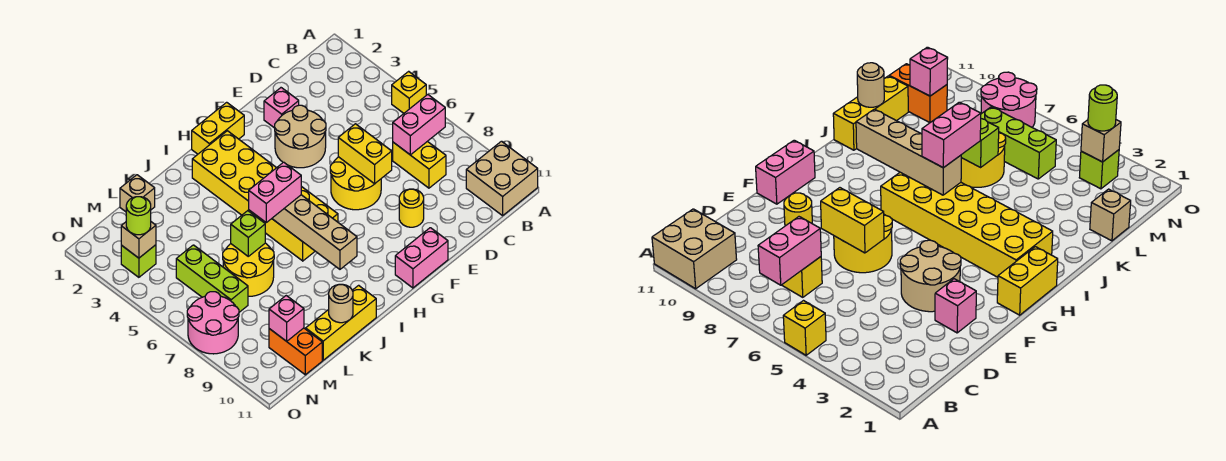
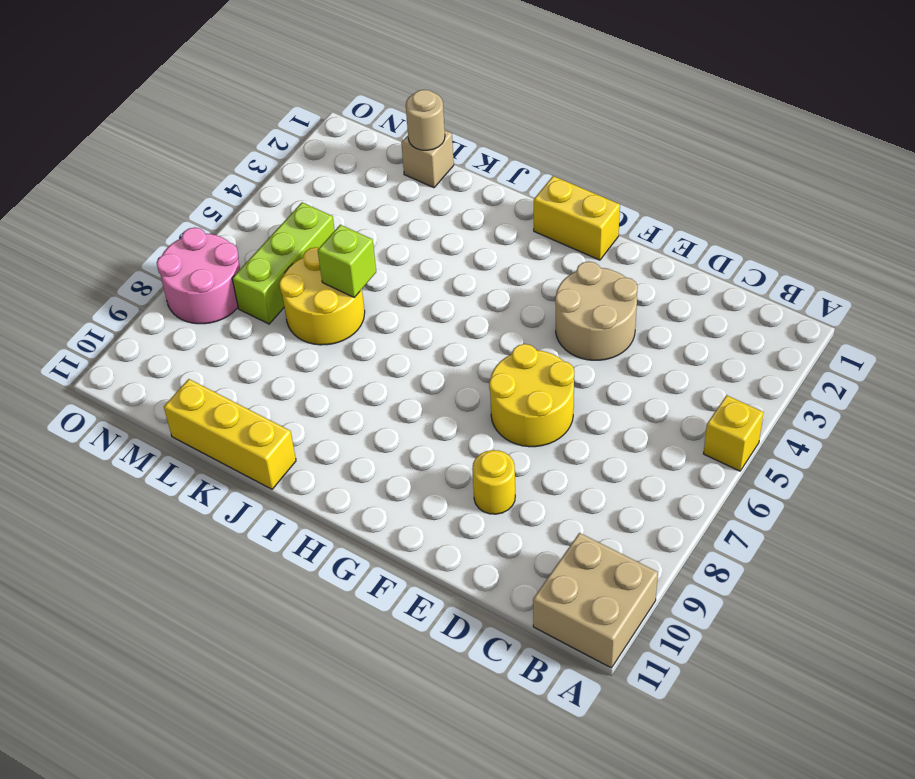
tan round brick L1 level 2 -> tan round brick K11 level 2
none -> yellow brick C7:C8 level 1
none -> pink brick E2 level 1
none -> pink brick F11:G11 level 1

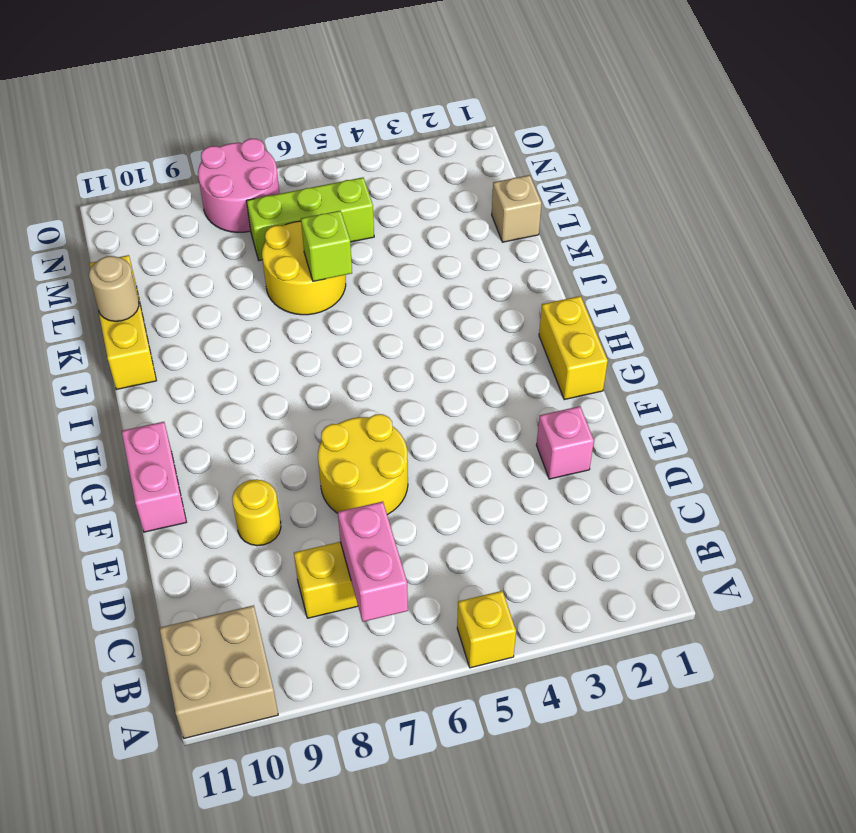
none -> tan round brick E3:F4 level 1
none -> yellow brick H2:I7 level 1
none -> orange brick M10:M11 level 1

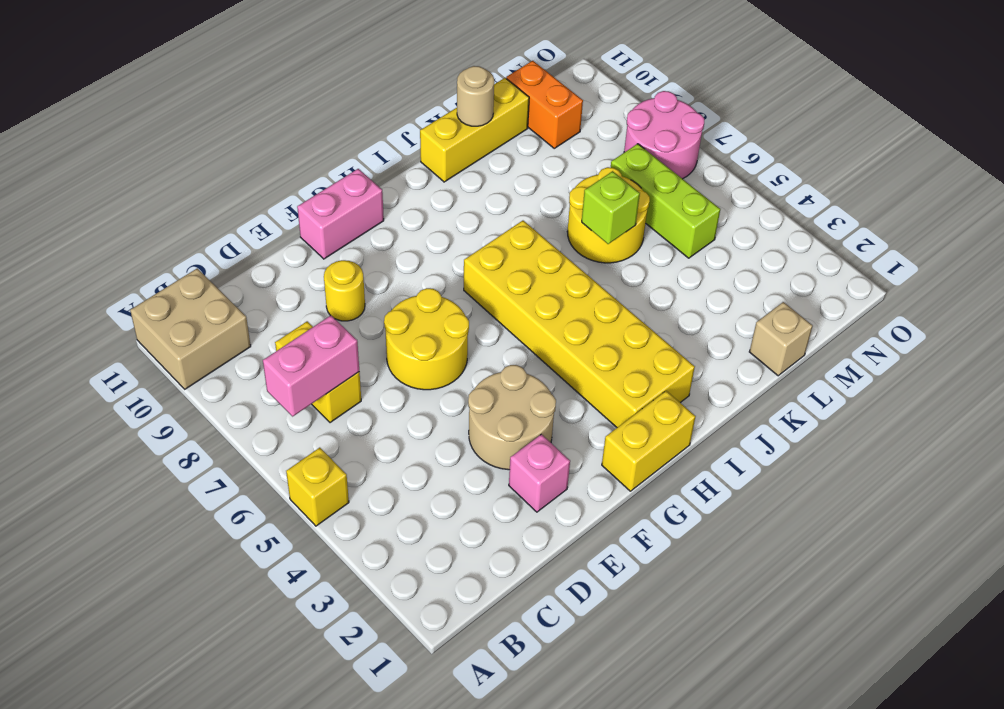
none -> lime brick N3 level 1
none -> yellow brick E6:E7 level 2
none -> tan brick I6:I9 level 2

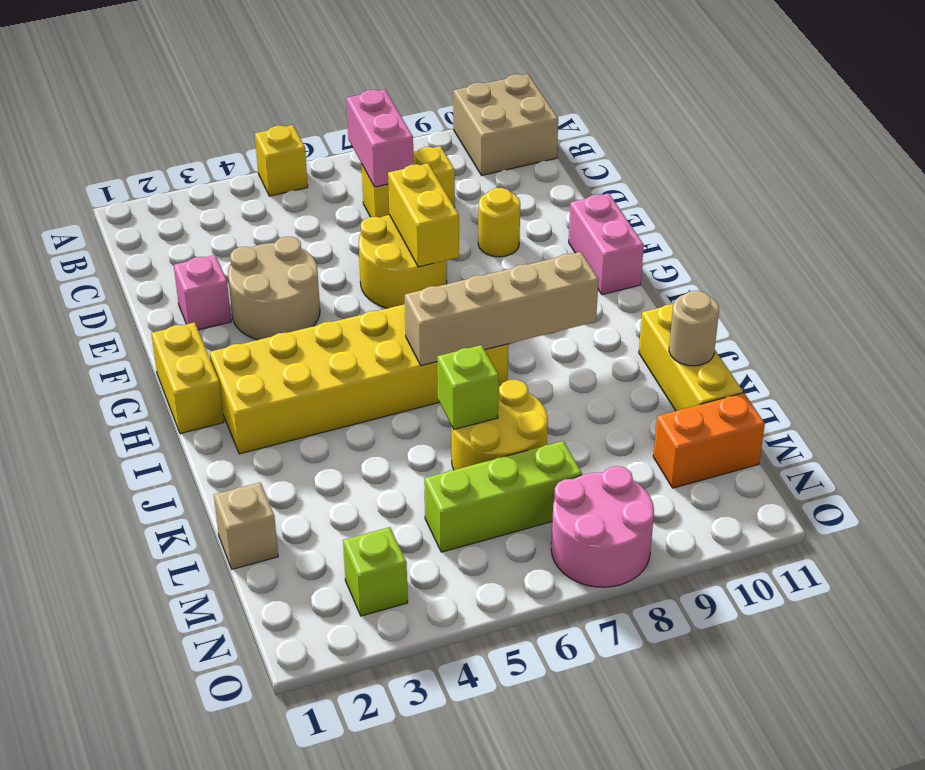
yellow brick E7:F7 level 2 -> yellow brick E6:E7 level 2
none -> pink brick M10 level 2
none -> tan brick N3 level 2
none -> pink brick I6:J6 level 3

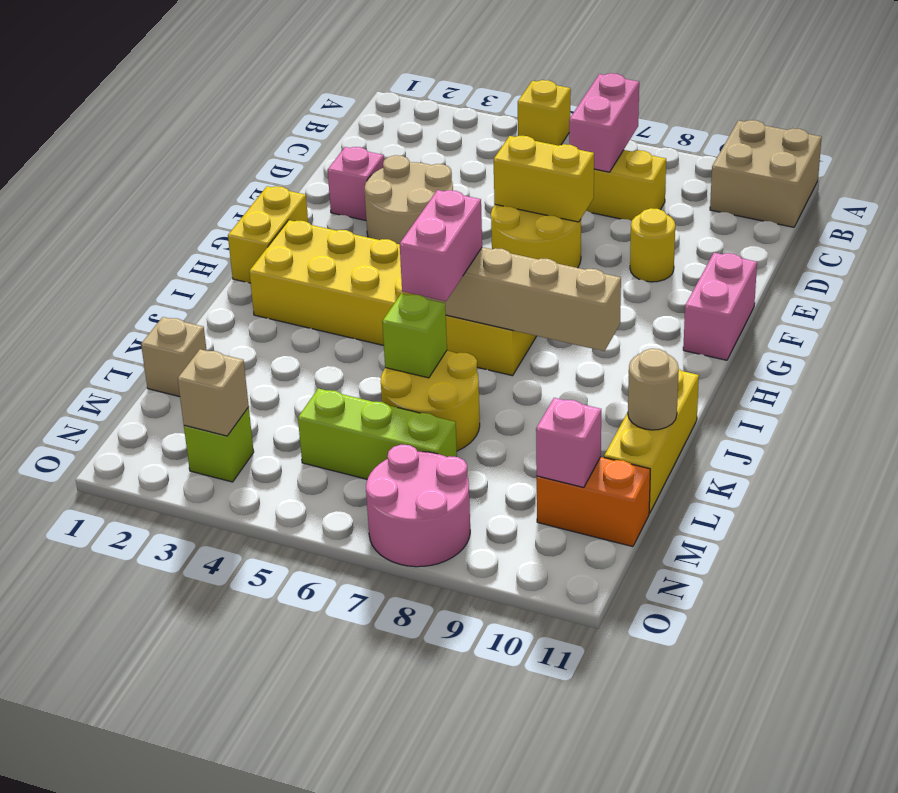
none -> lime round brick N3 level 3

